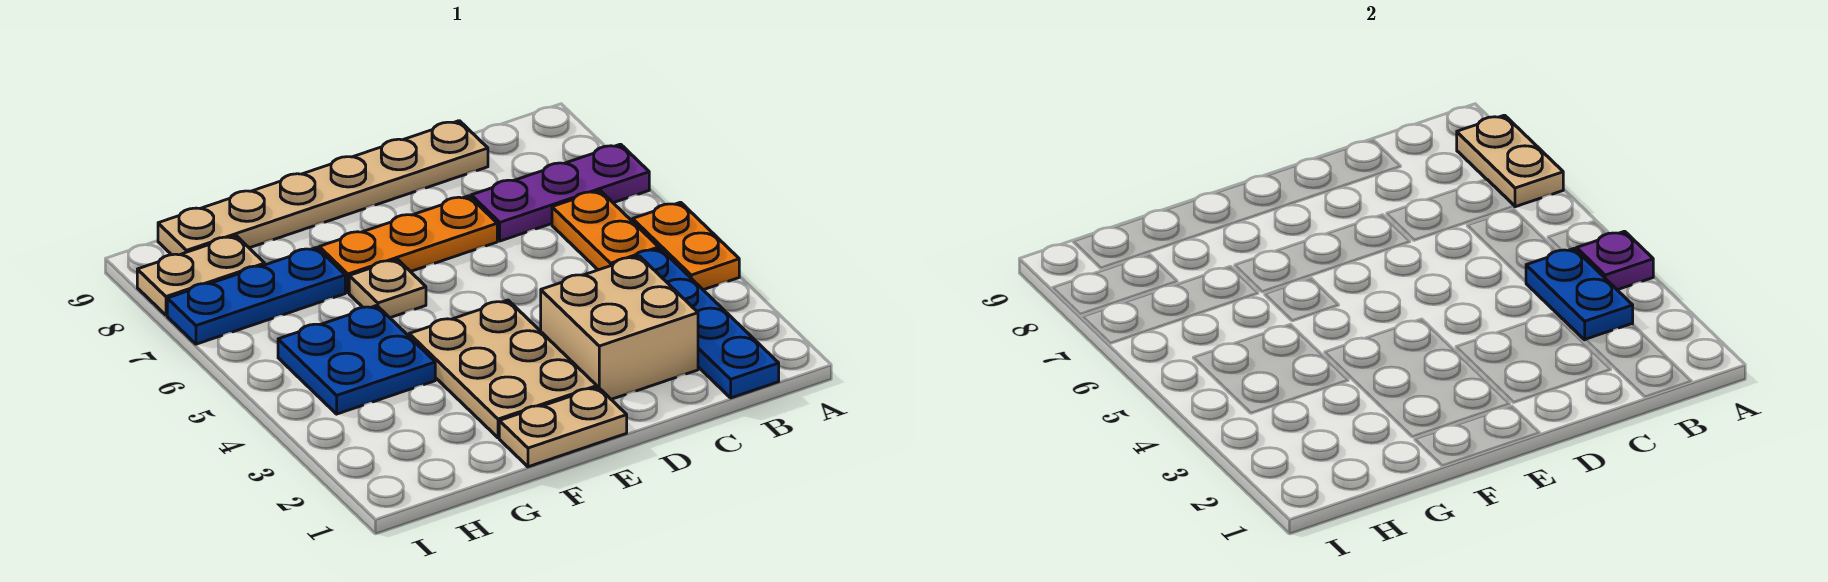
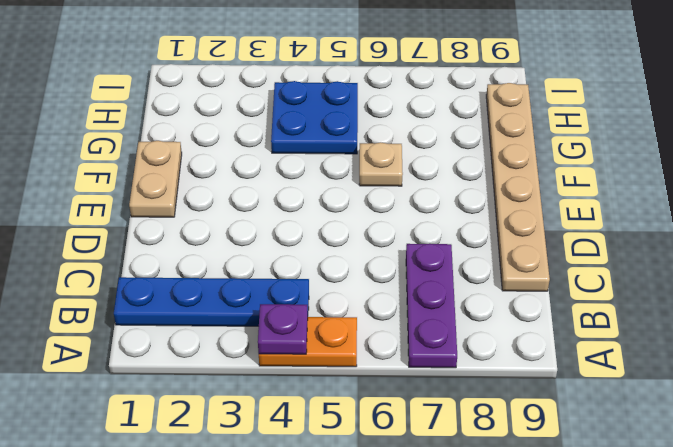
none -> orange plate B5:B6 level 1
none -> tan brick C2:D3 level 1
none -> orange plate D7:F7 level 1

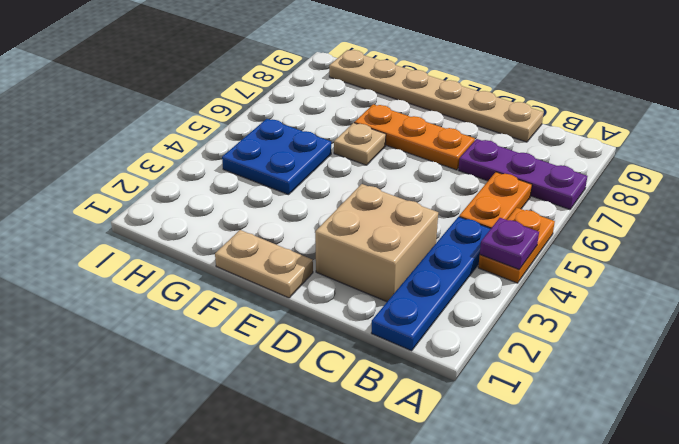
none -> tan plate E2:F4 level 1
none -> blue plate G7:I7 level 1
none -> tan plate H8:I8 level 1

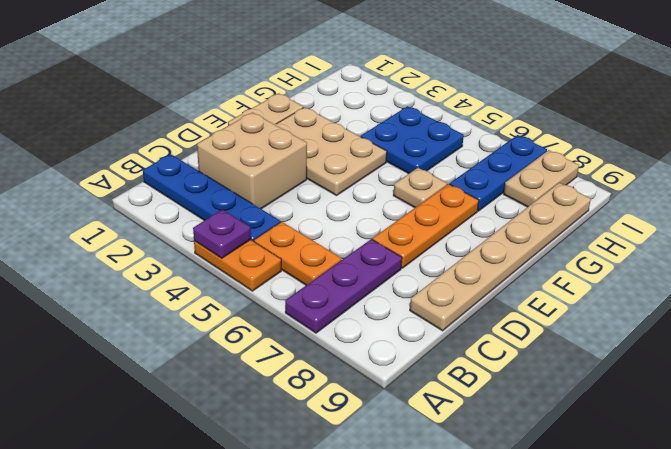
none -> tan plate A7:A8 level 2
none -> blue plate B3:B4 level 2

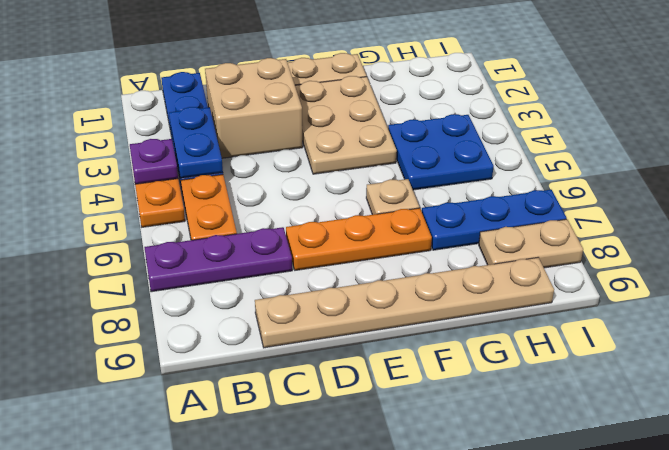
none -> tan plate A7:A8 level 2

